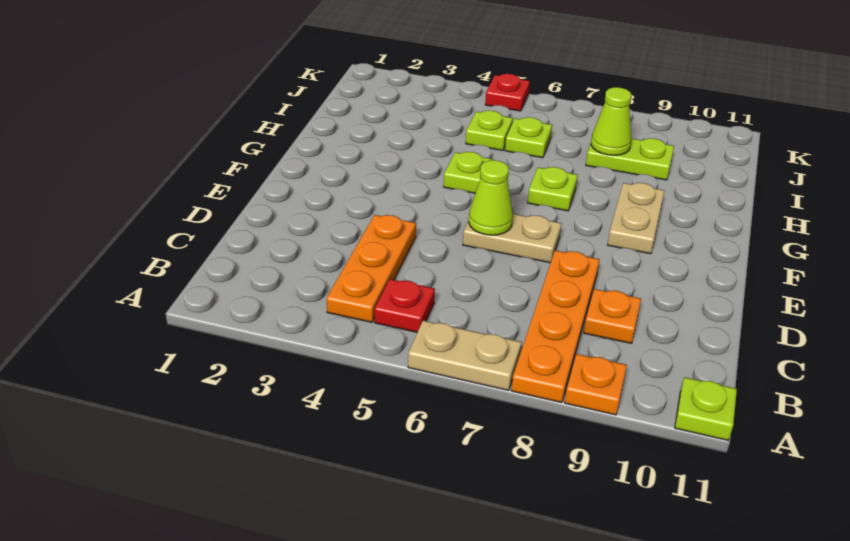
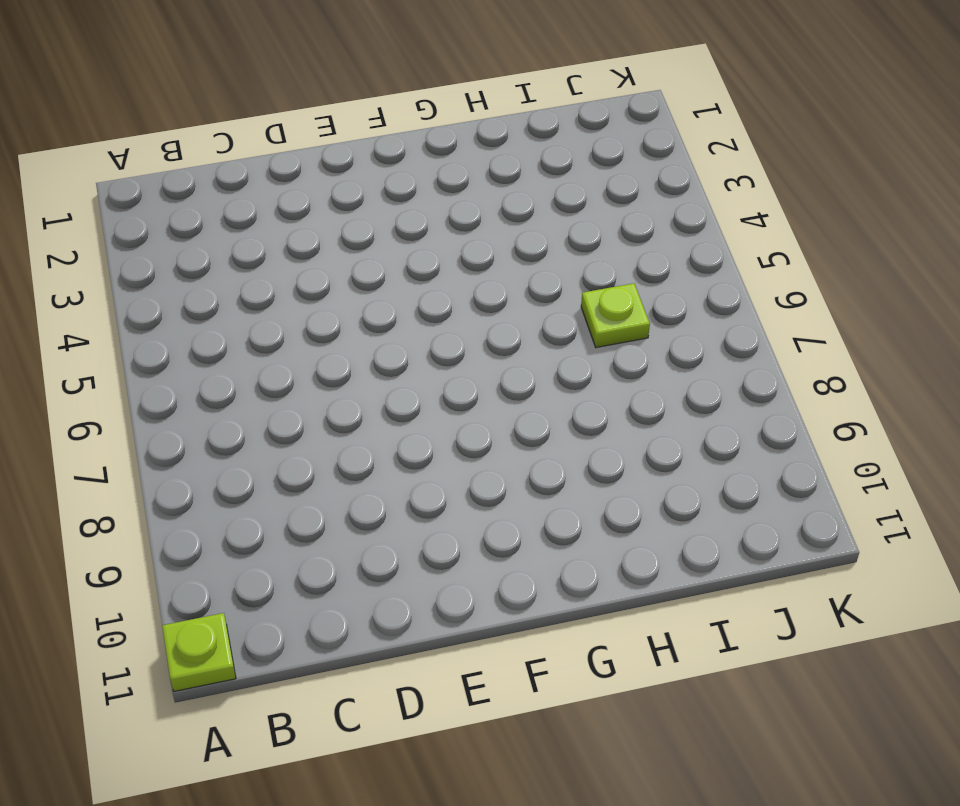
none -> tan plate A6:A7 level 1
none -> orange plate A8:D8 level 1
none -> orange plate A9 level 1

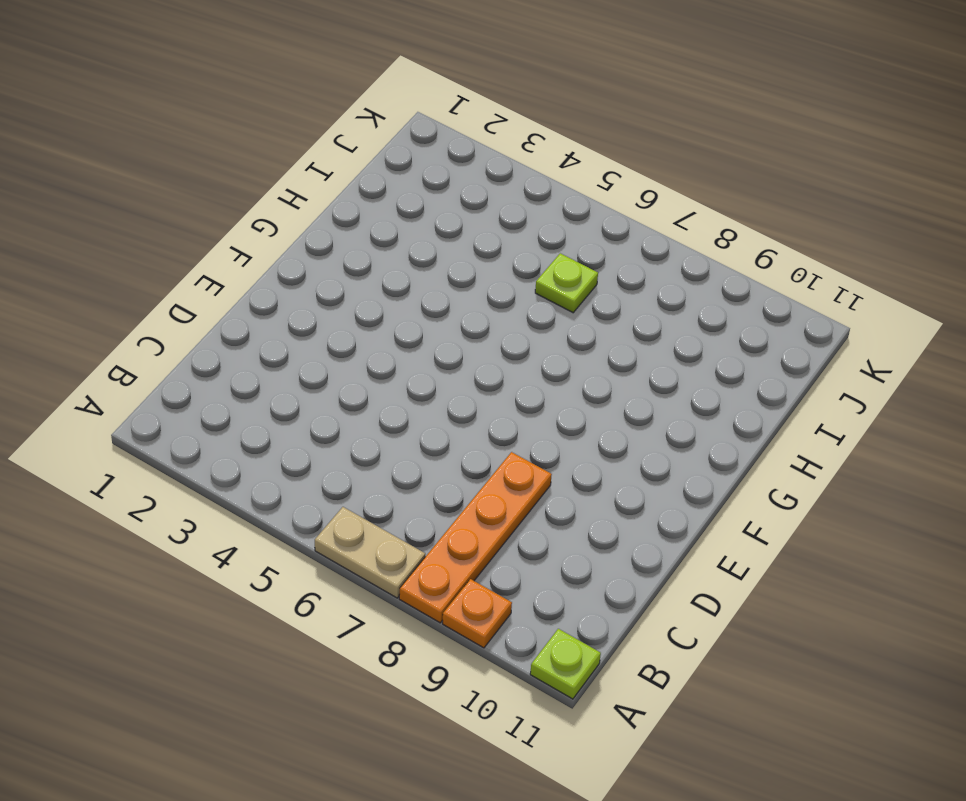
none -> orange plate B4:D4 level 1
none -> red plate B5 level 1
none -> orange plate C9 level 1

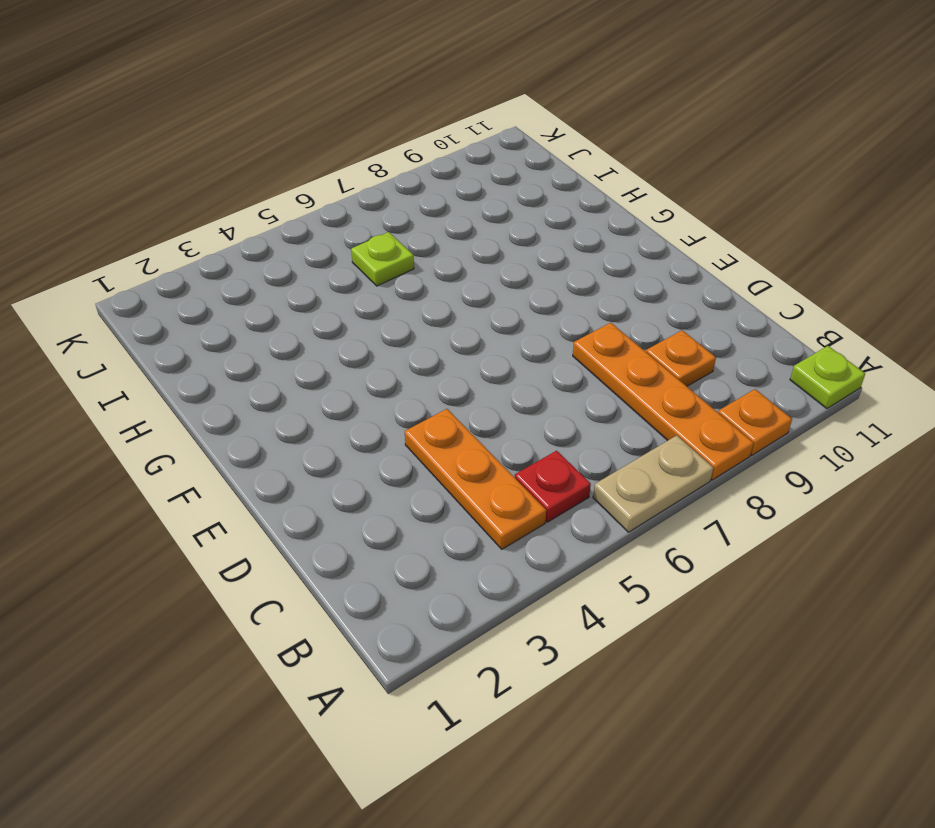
none -> tan plate E6:E7 level 1
none -> tan plate F9:G9 level 1
none -> lime plate G5 level 1

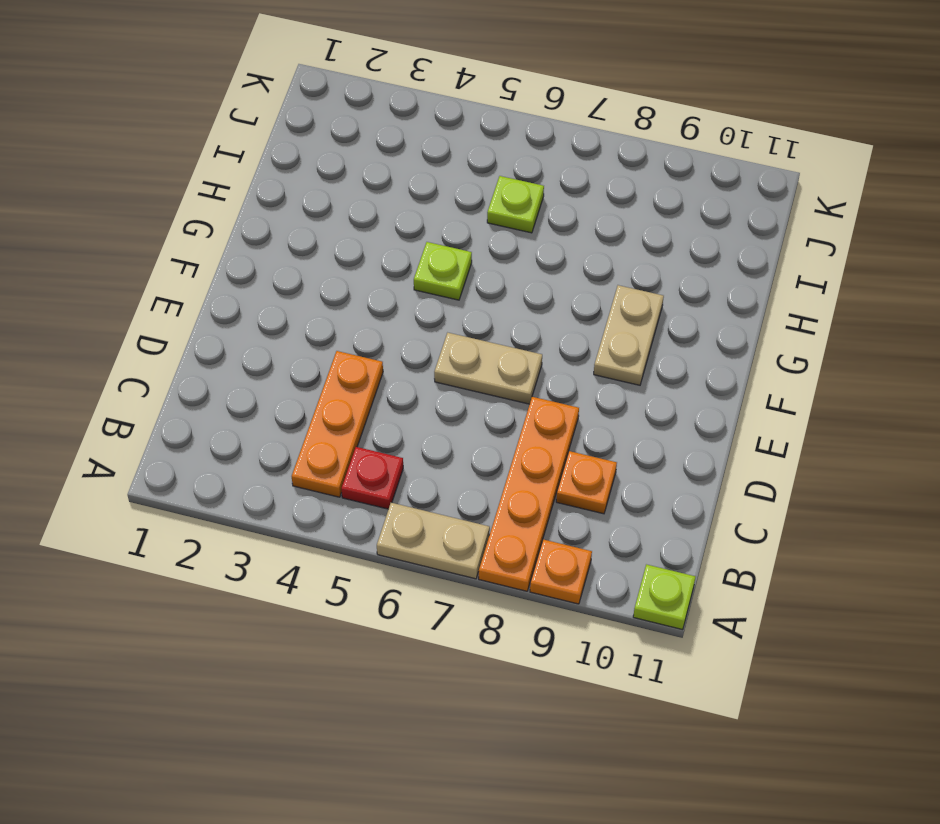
none -> lime plate G7 level 1
none -> lime plate I5 level 1
none -> lime plate I8:I9 level 1

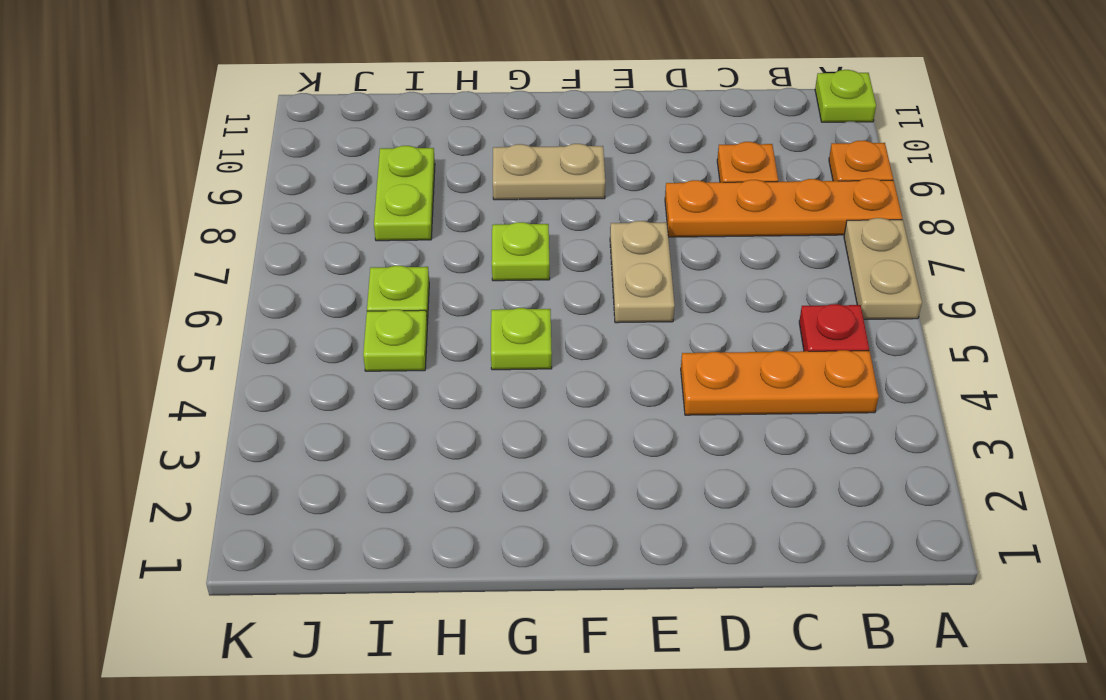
none -> red plate K5 level 1
none -> lime cone E6 level 2
none -> lime cone I8 level 2

